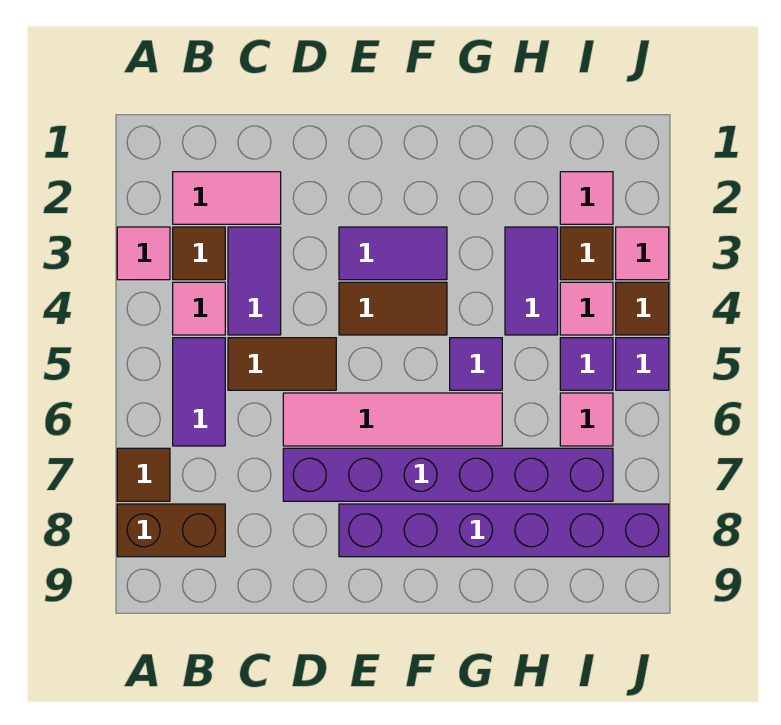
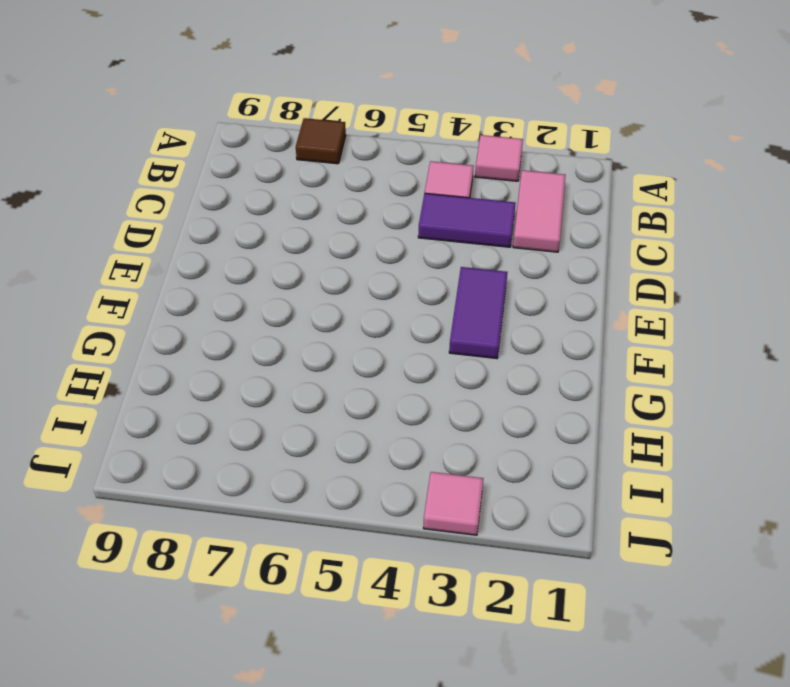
none -> brown brick A8:B8 level 1
none -> brown tile B3 level 1
none -> purple tile B5:B6 level 1

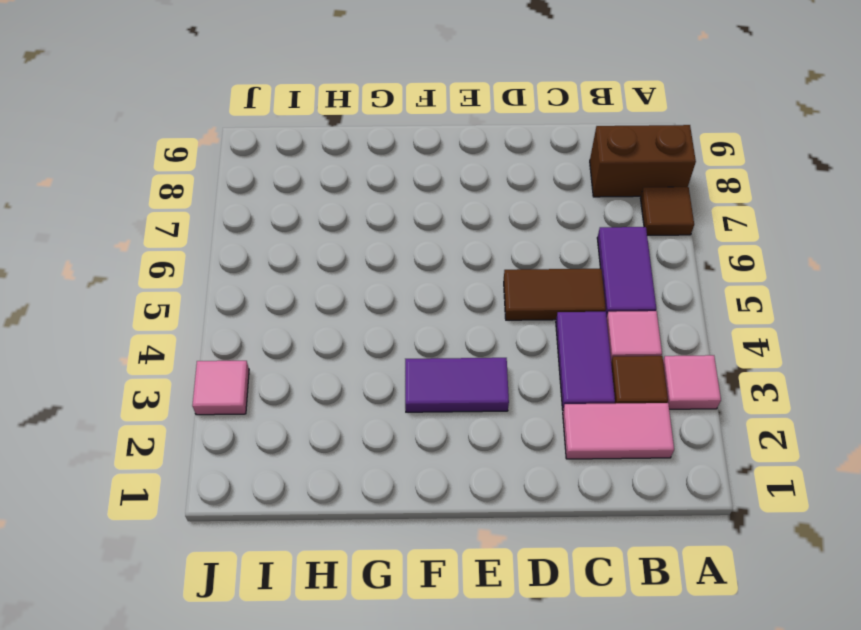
none -> pink tile D6:G6 level 1
none -> purple brick D7:I7 level 1
none -> brown tile E4:F4 level 1

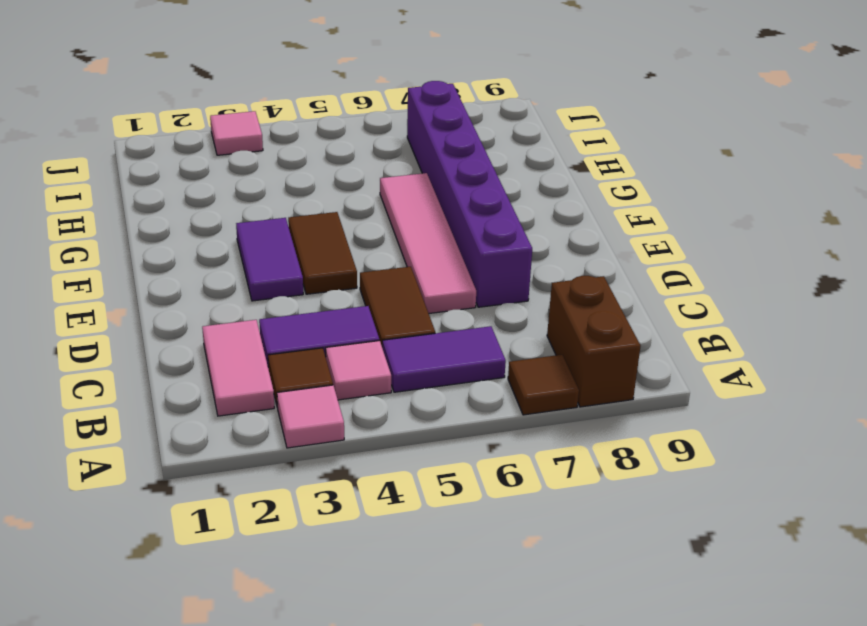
none -> purple brick E8:J8 level 1
none -> purple tile G5 level 1
none -> purple tile H3:H4 level 1

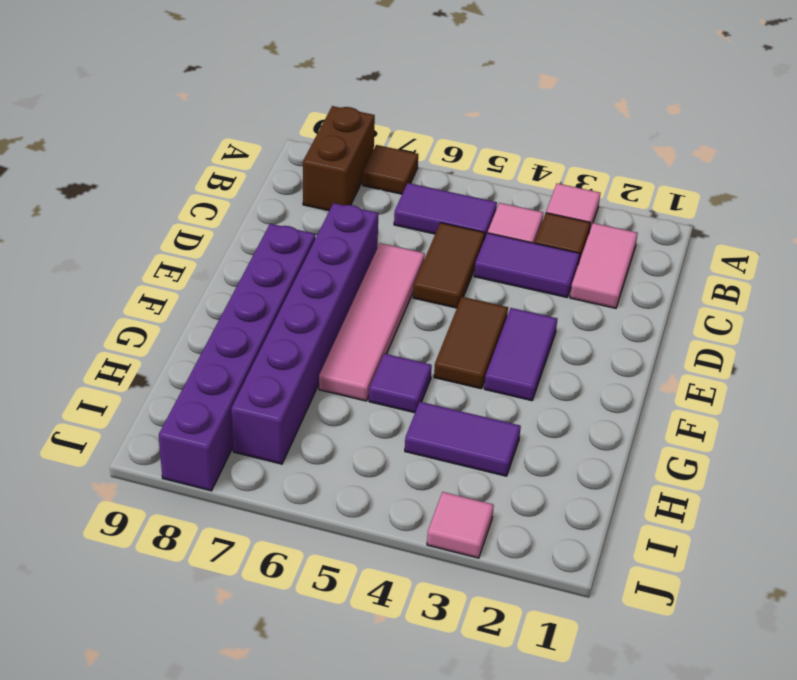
none -> pink tile I2 level 1
none -> brown tile I3 level 1
none -> pink tile I4 level 1

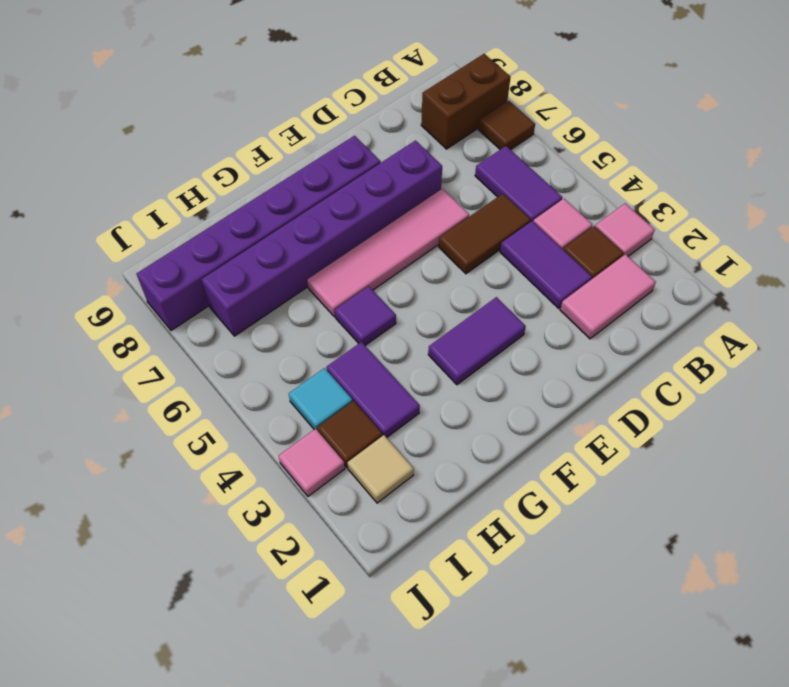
tan tile I2 level 1 -> pink tile I2 level 1
cyan tile I4 level 1 -> pink tile I4 level 1
none -> brown tile E4:F4 level 1
none -> purple tile I5 level 1
none -> pink tile I6 level 1

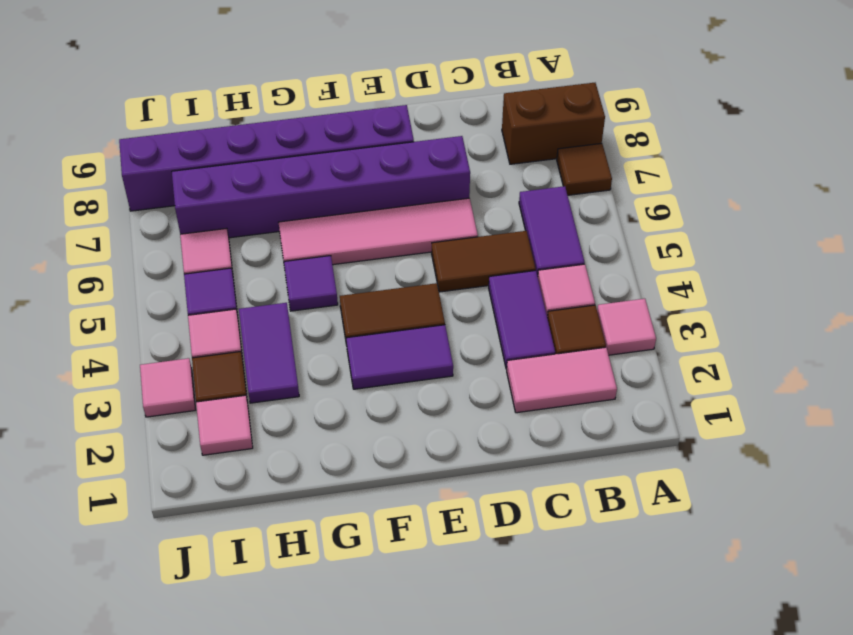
none -> brown tile J4 level 1
none -> purple tile J5 level 1

